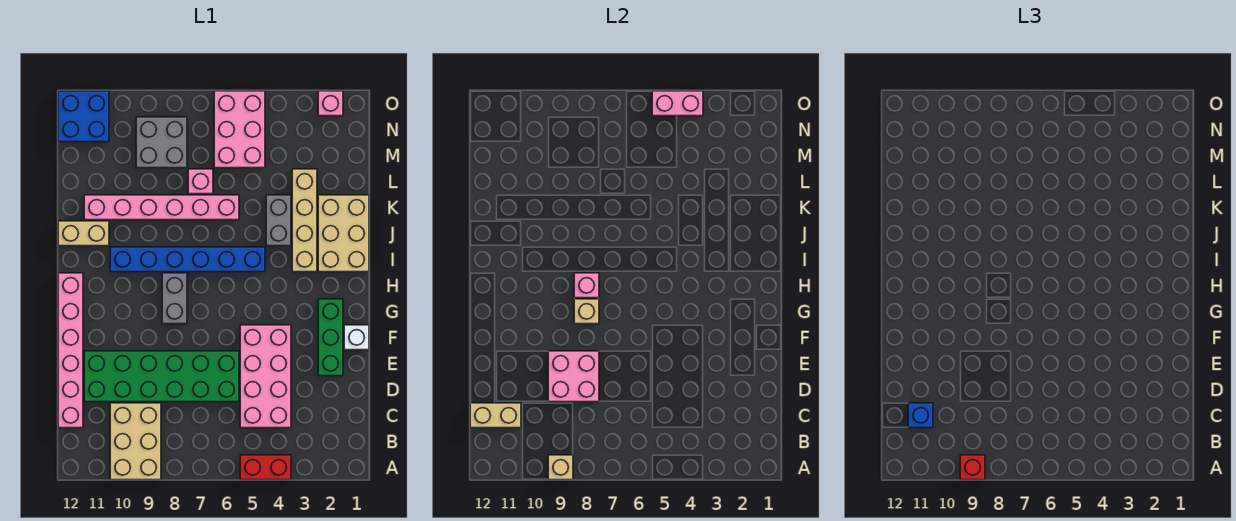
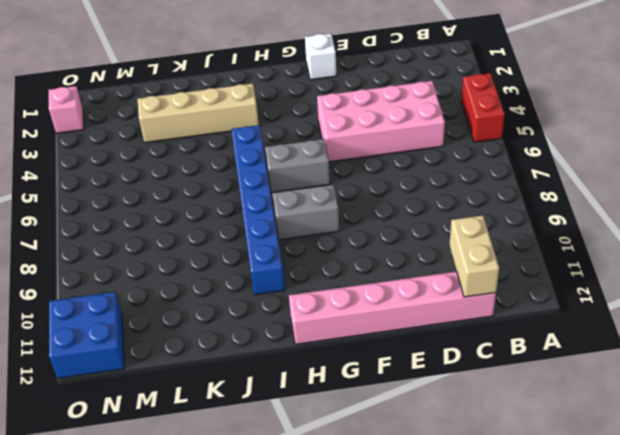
grey brick G6:H6 level 1 -> grey brick J4:K4 level 1
none -> tan brick A9:C10 level 1
none -> green brick D6:E11 level 1
none -> green brick E2:G2 level 1

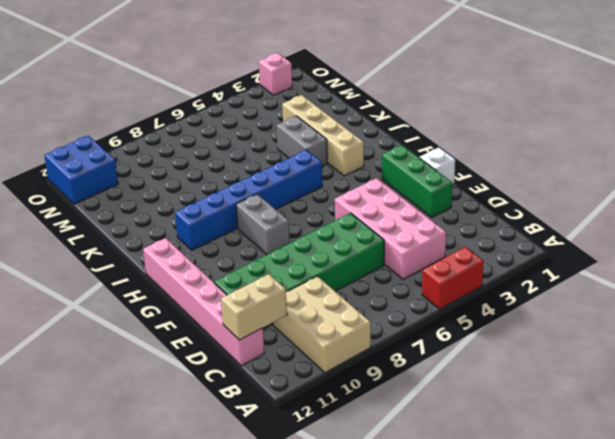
none -> tan brick I1:K2 level 1
none -> tan brick J11:J12 level 1
none -> pink brick K6:K11 level 1

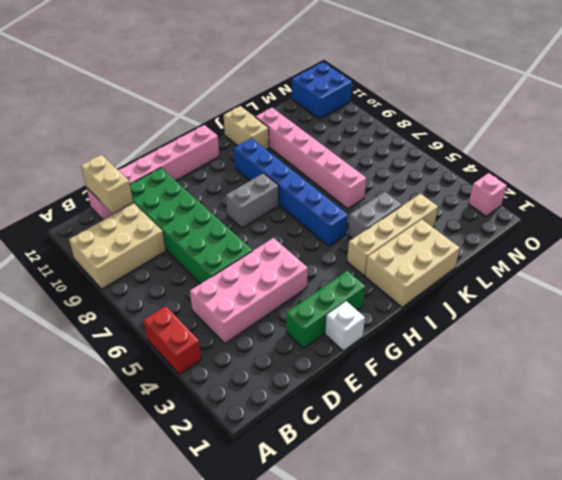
none -> pink brick L7 level 1
none -> pink brick M5:O6 level 1
none -> grey brick M8:N9 level 1

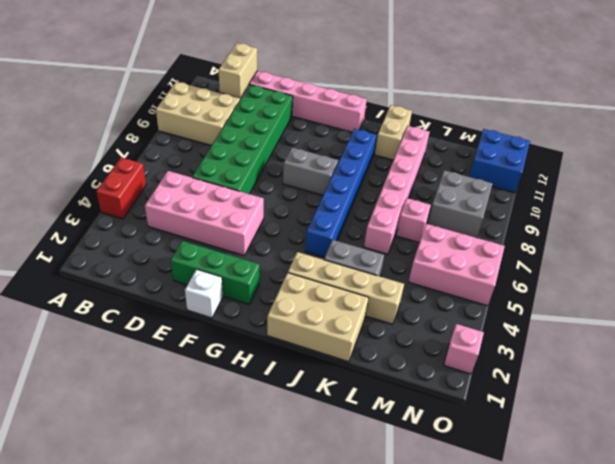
none -> tan brick A9 level 2
none -> pink brick D8:E9 level 2
none -> tan brick G8 level 2

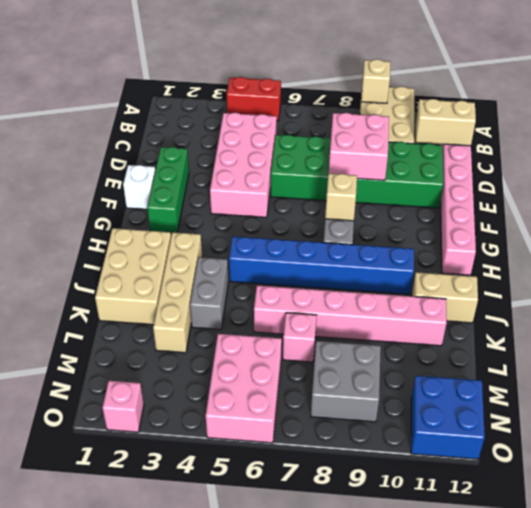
none -> pink brick H8 level 2
none -> pink brick O4:O5 level 2
none -> red brick A9 level 3

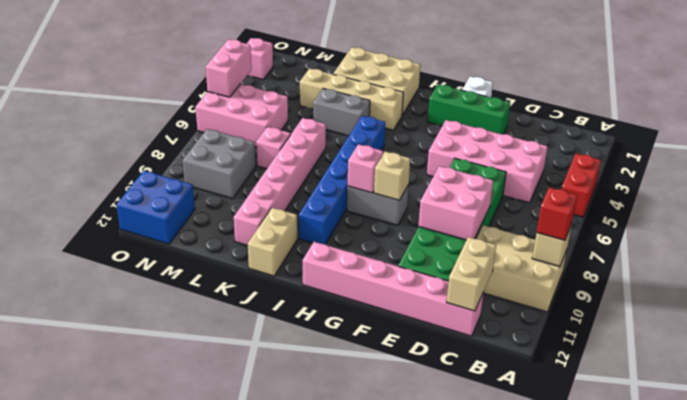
none -> blue brick C11 level 3

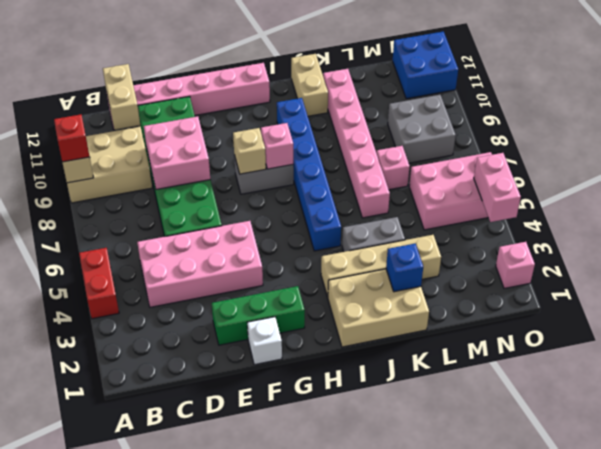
blue brick K2 level 2 -> blue brick C11 level 3

